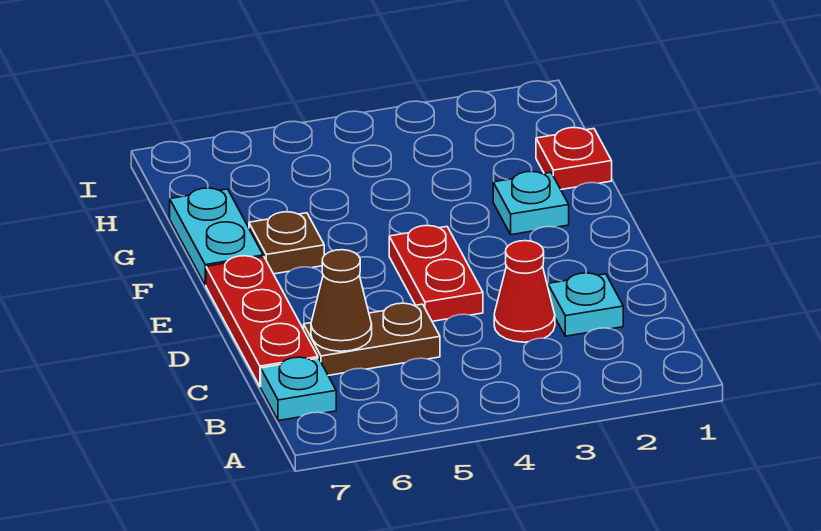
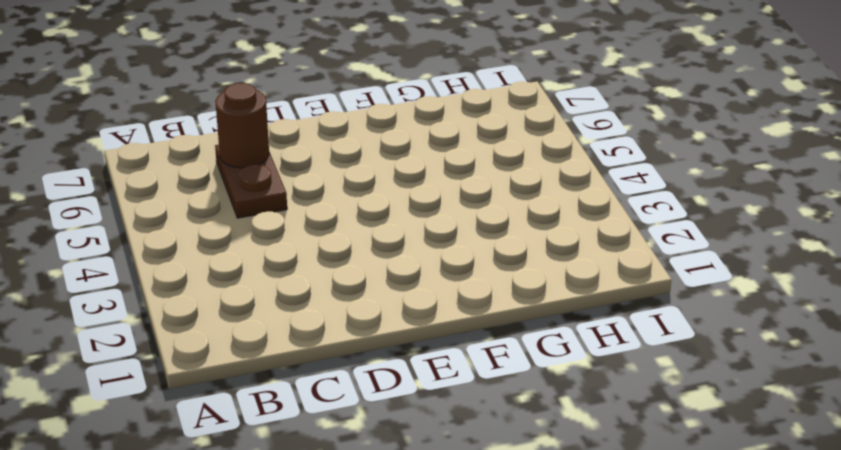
brown round brick C6 level 2 -> brown cone C6 level 2
none -> cyan plate B7 level 1
none -> cyan plate C2 level 1

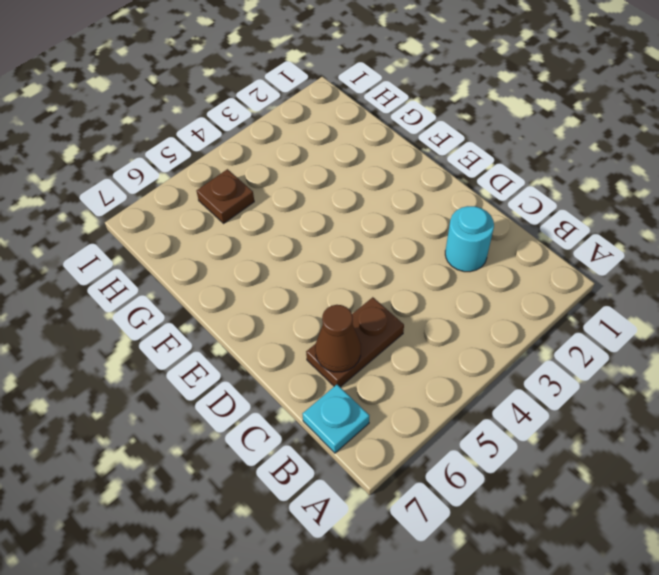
cyan round brick C2 level 1 -> cyan plate C2 level 1
brown plate H5 level 1 -> brown plate F6 level 1
none -> red cone C3 level 1
none -> red plate C7:E7 level 1

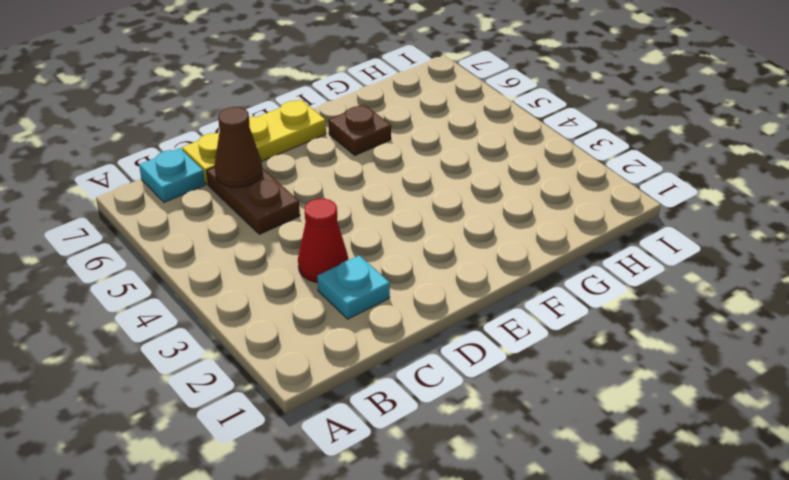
yellow plate C7:E7 level 1 -> red plate C7:E7 level 1
none -> red plate D4:E4 level 1
none -> cyan plate F2 level 1

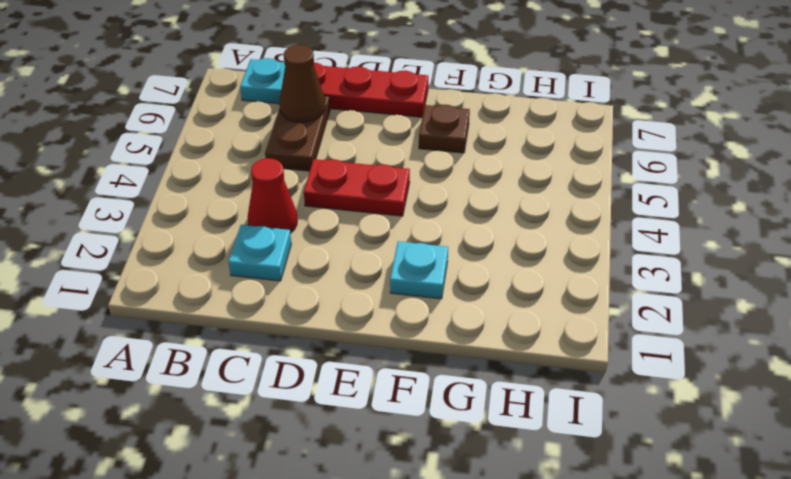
none -> cyan plate F7:G7 level 1
none -> red plate G1 level 1

